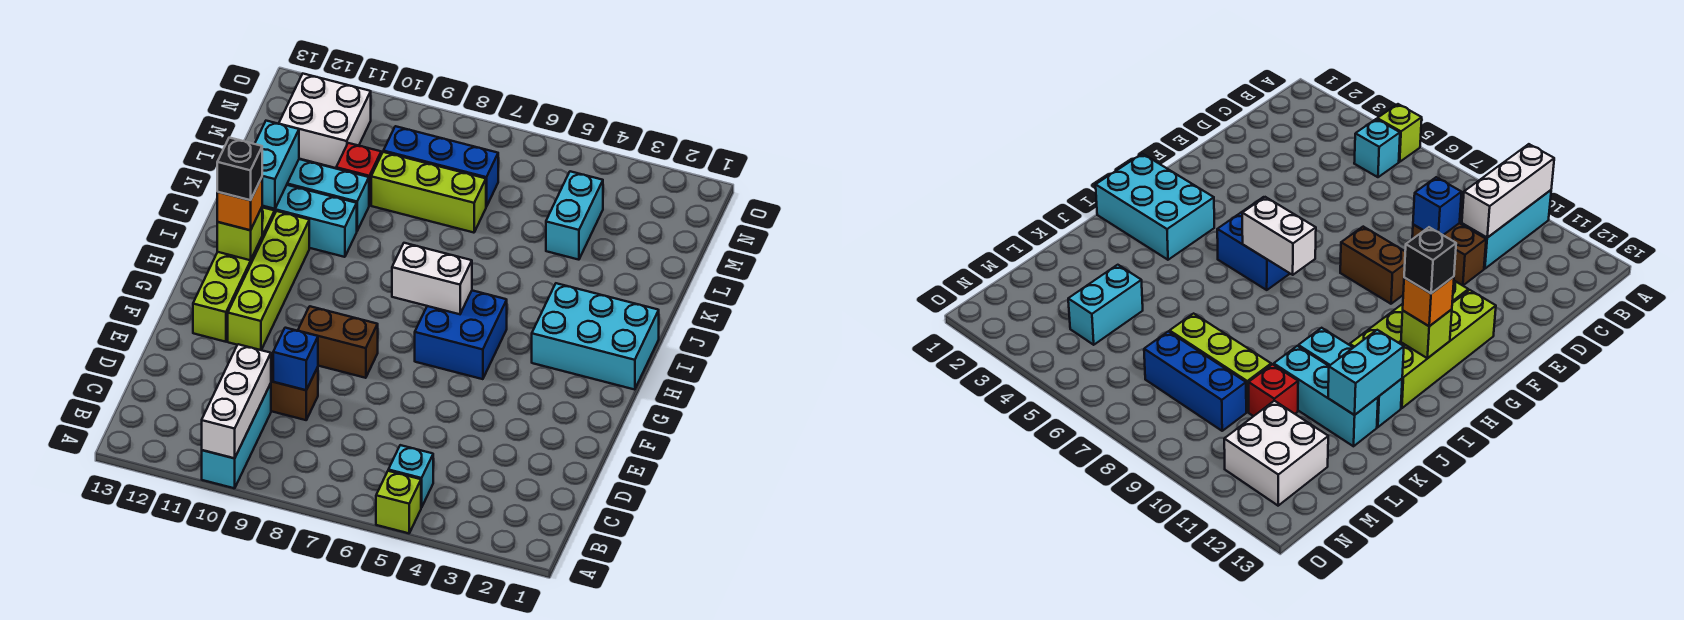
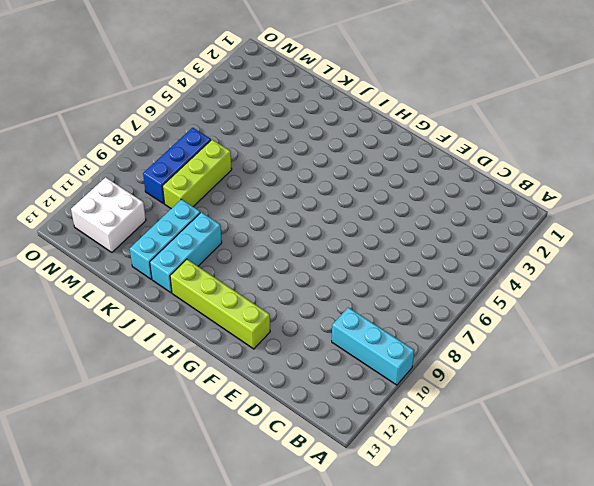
none -> lime brick A5 level 1
none -> cyan brick B5 level 1
none -> brown brick D9:D10 level 1

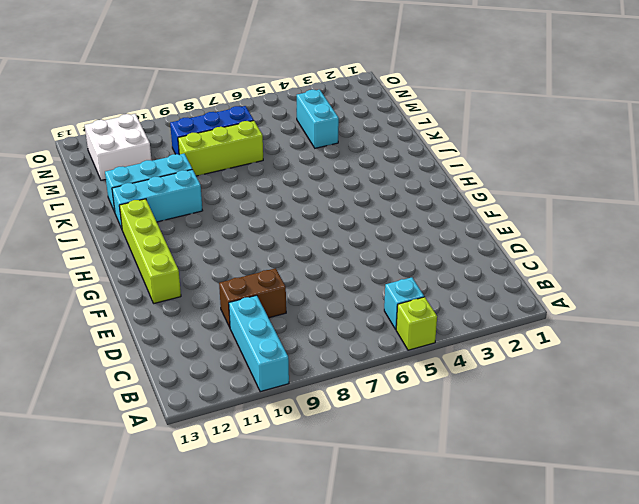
none -> brown brick F8:F9 level 1
none -> lime brick F11:I11 level 1
none -> blue brick G5:H6 level 1

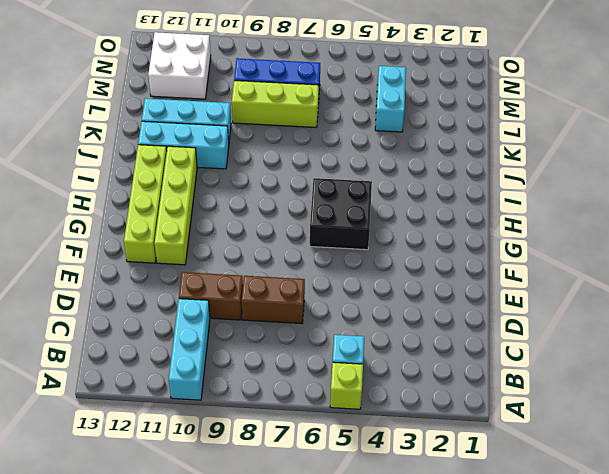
brown brick D7:D8 level 1 -> brown brick F8:F9 level 1
black brick G5:H6 level 1 -> blue brick G5:H6 level 1
none -> cyan brick H1:I3 level 1
none -> red brick L10 level 1
none -> white brick A10:C10 level 2

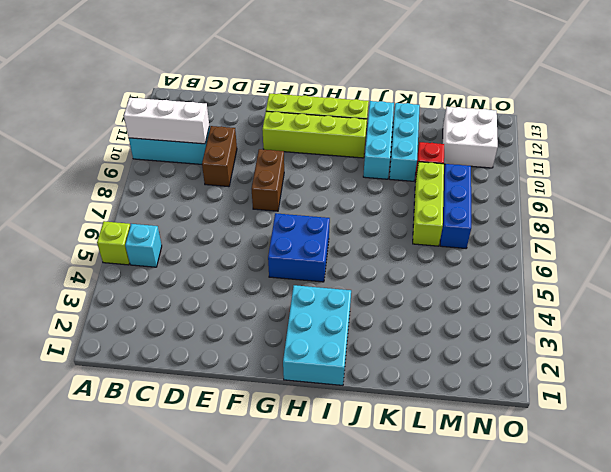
none -> cyan brick L4:M4 level 1
none -> blue brick D9 level 2
none -> white brick H6:H7 level 2

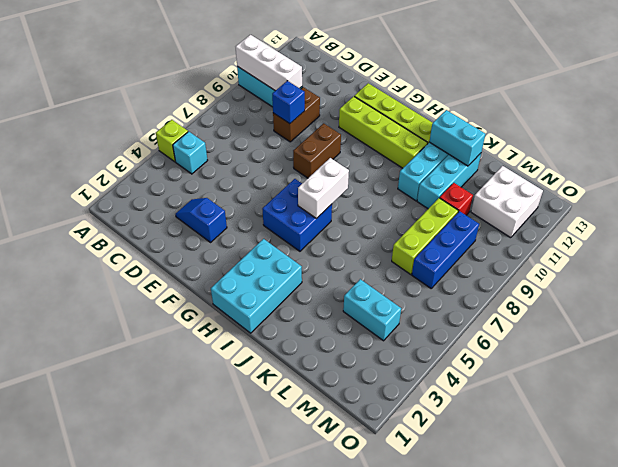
blue slope D3:E3 level 1 top E -> none
none -> lime brick H12 level 2
none -> orange brick H12 level 3
none -> black brick H12 level 4

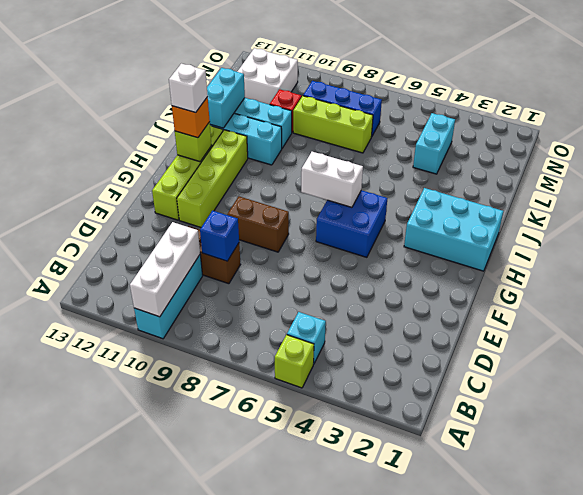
white brick H12 level 4 -> black brick H12 level 4

